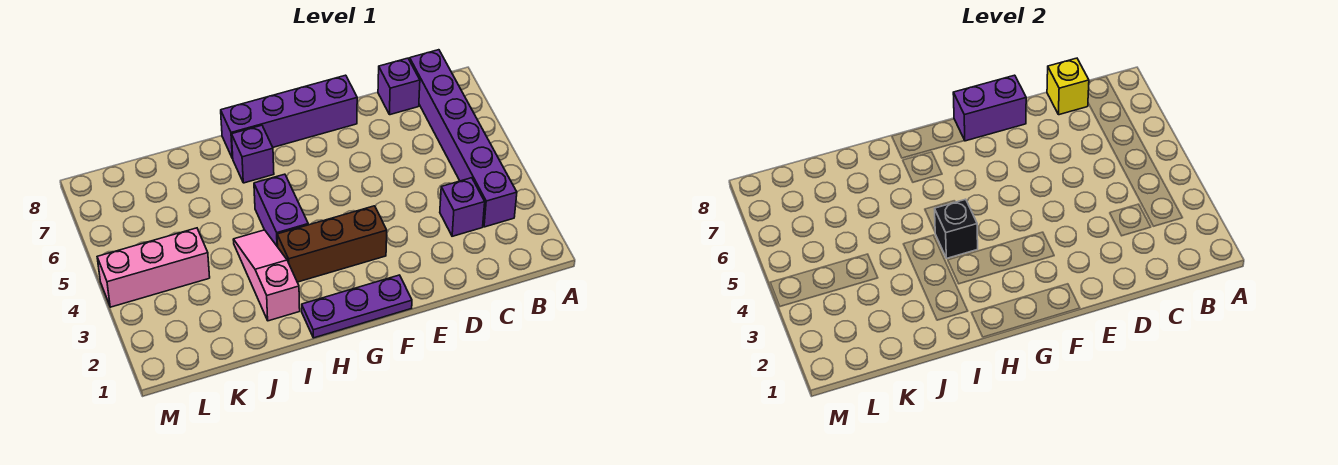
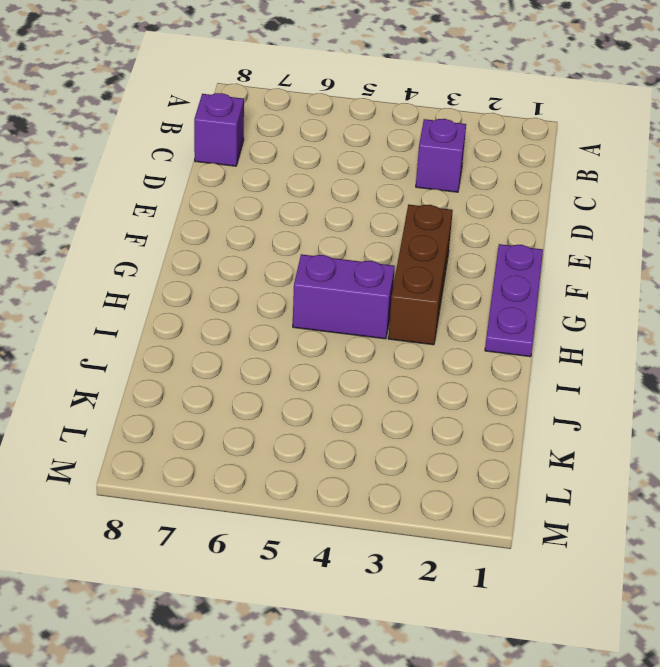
none -> purple brick B3:B8 level 1
none -> purple brick E8:H8 level 1
none -> purple brick H7 level 1

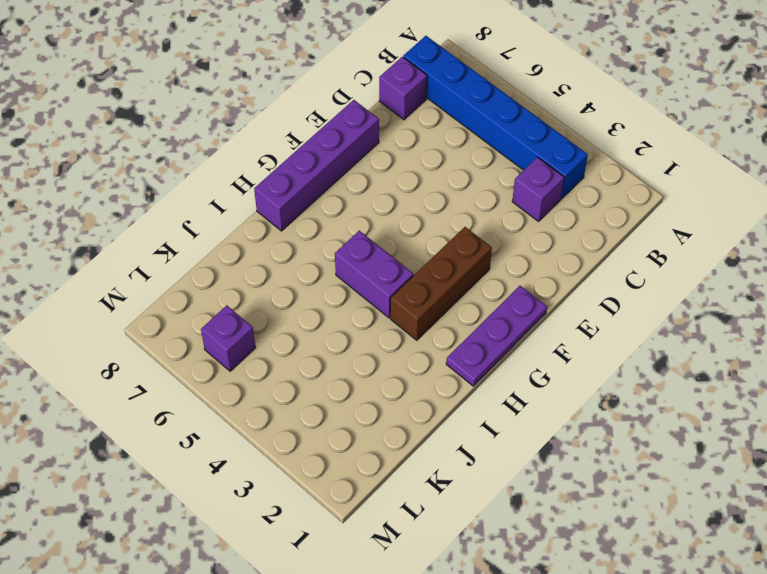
blue brick B3:B8 level 1 -> purple brick B3:B8 level 1
purple brick L6 level 1 -> purple brick H7 level 1
none -> pink slope I2:I4 level 1 top 2
none -> pink brick K4:M4 level 1
none -> yellow brick C8 level 2

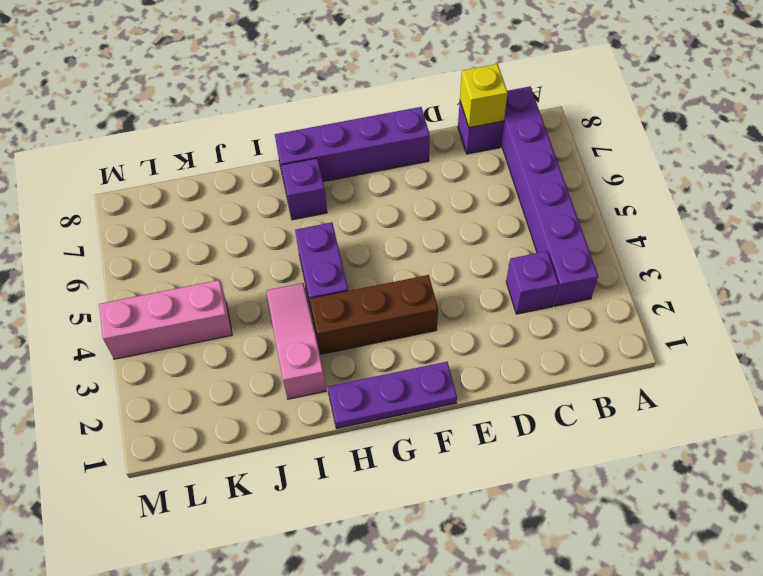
none -> purple brick E8:F8 level 2
none -> black brick H4 level 2

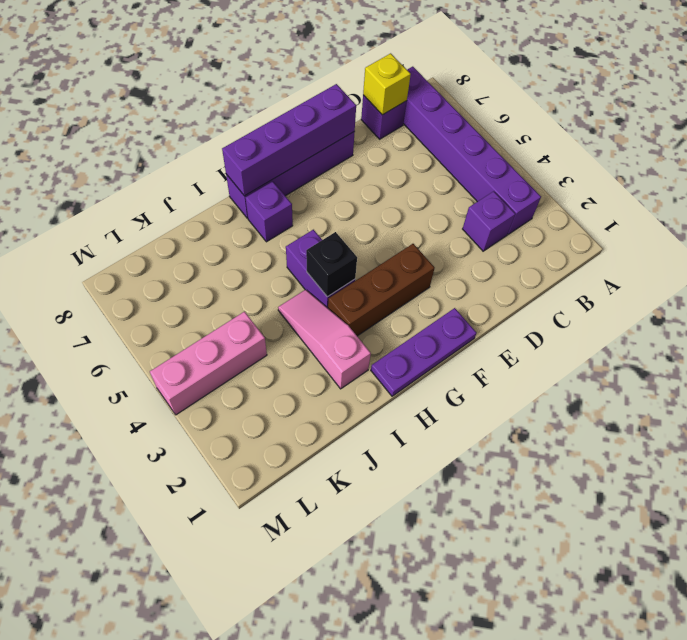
purple brick E8:H8 level 2 -> purple brick E8:F8 level 2

